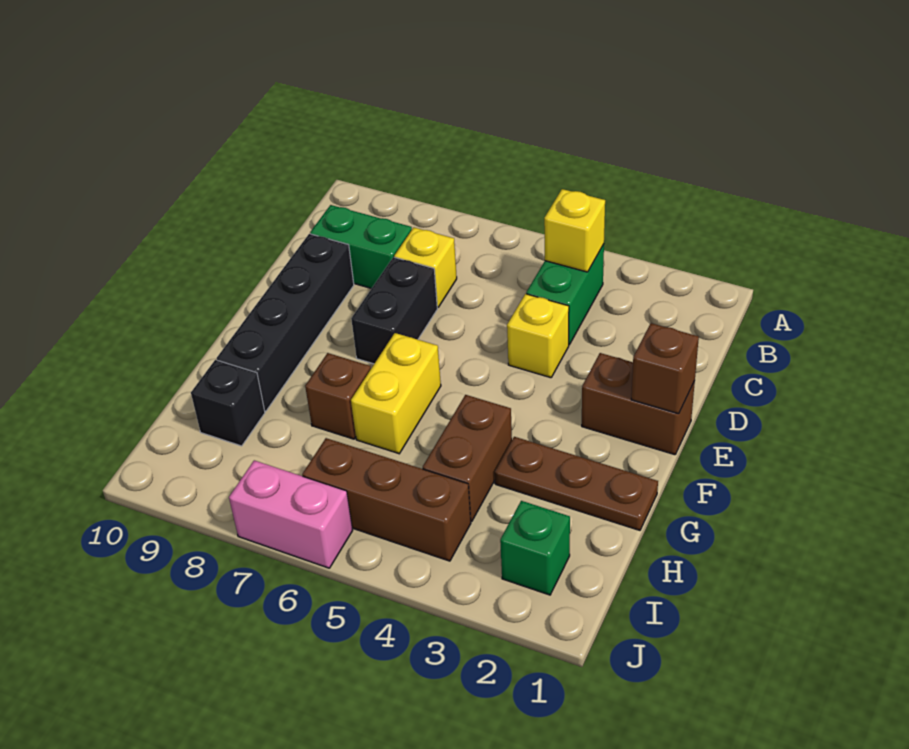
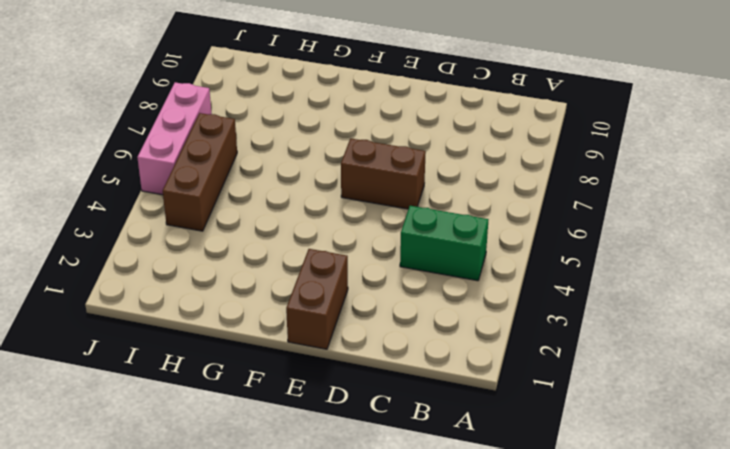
brown brick D6:E6 level 1 -> brown brick G4:H4 level 1
pink brick J5:J7 level 1 -> pink brick J6:J7 level 1
none -> yellow brick C7 level 1
none -> green brick C8:C9 level 1
none -> yellow brick D4 level 1

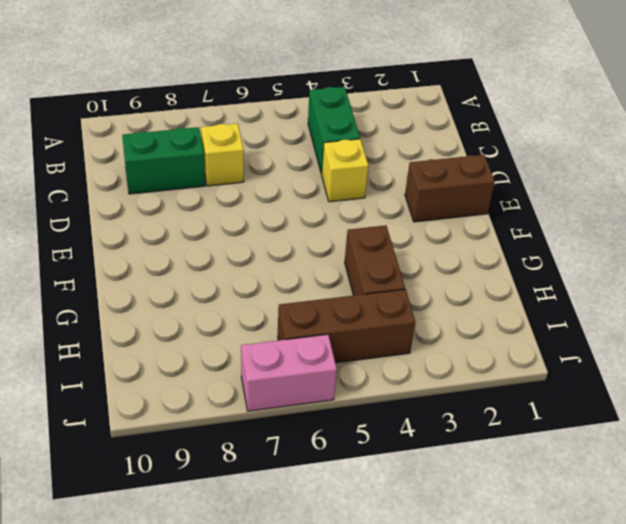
none -> black brick D7:E7 level 1
none -> black brick D9:G9 level 1
none -> yellow brick F6:G6 level 1

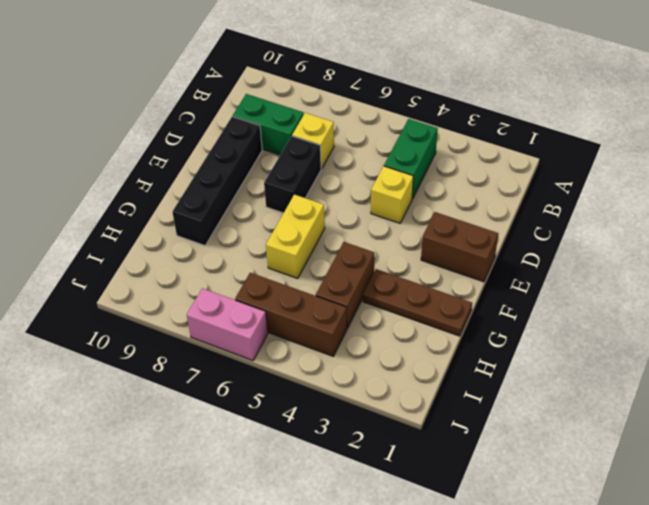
none -> brown brick G7 level 1
none -> black brick H9 level 1
none -> green brick I2 level 1

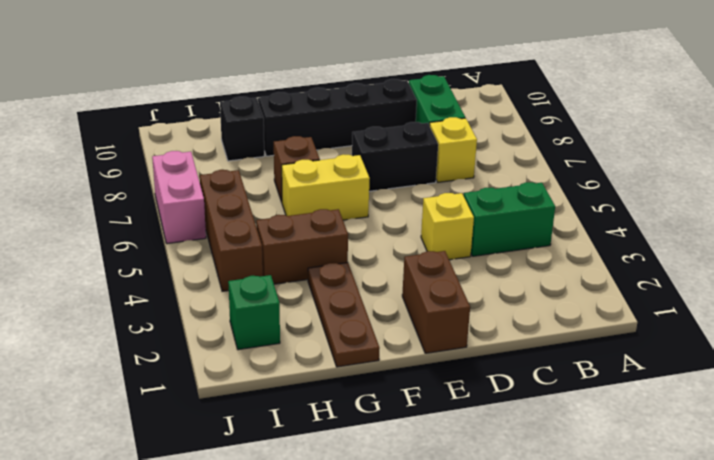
none -> yellow brick B4 level 2
none -> brown brick E1 level 2

